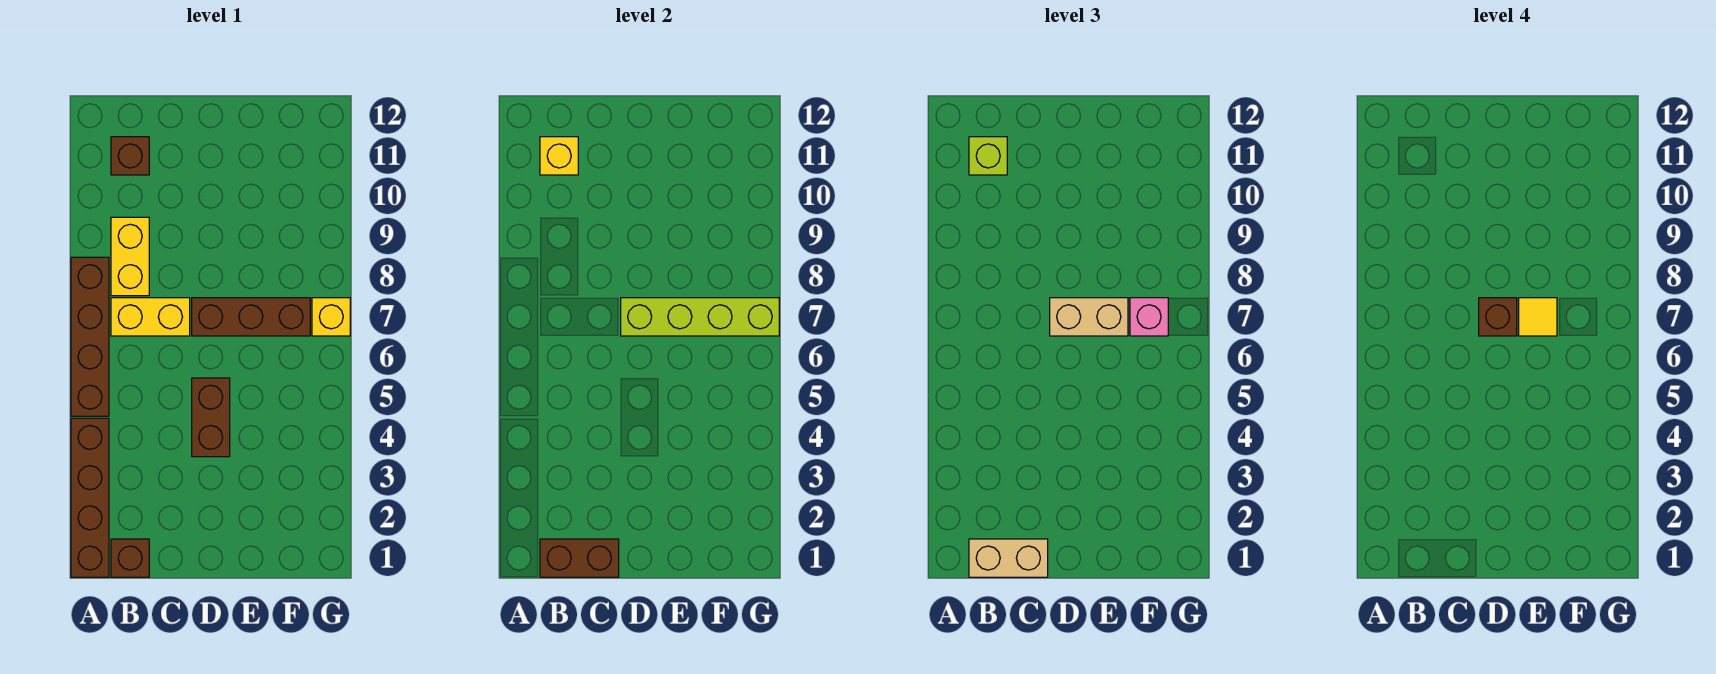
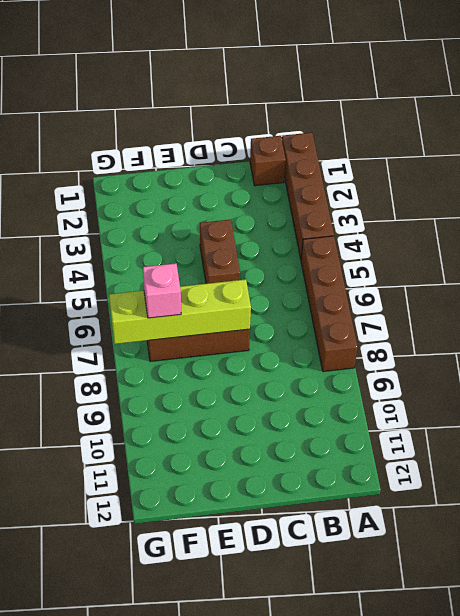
none -> yellow brick B7:C7 level 1
none -> yellow brick B8:B9 level 1
none -> brown brick B11 level 1

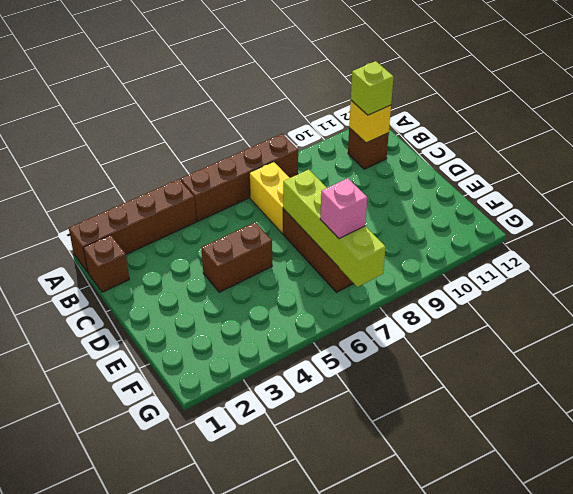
none -> yellow brick B8:B9 level 1
none -> yellow brick G7 level 1
none -> brown brick B1:C1 level 2

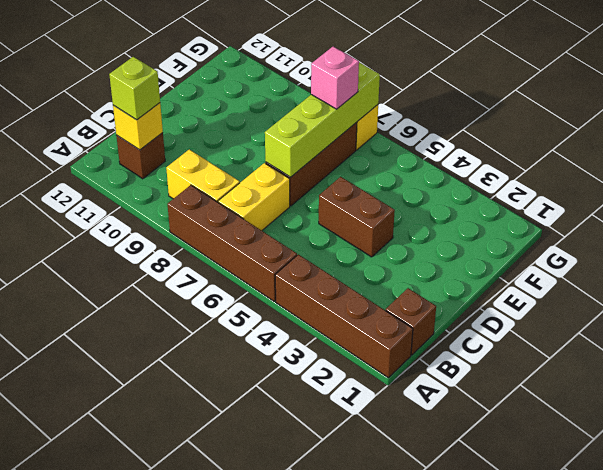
none -> brown brick B1:C1 level 2
none -> tan brick B1:C1 level 3
none -> tan brick D7:E7 level 3

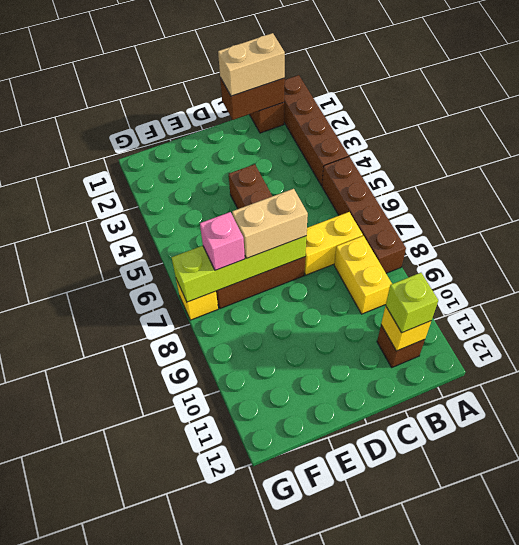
none -> brown brick D7 level 4
none -> yellow tile E7 level 4

